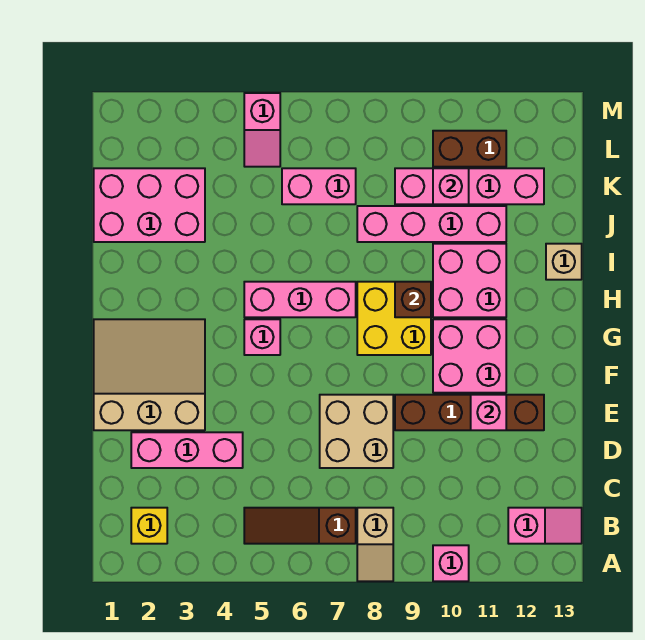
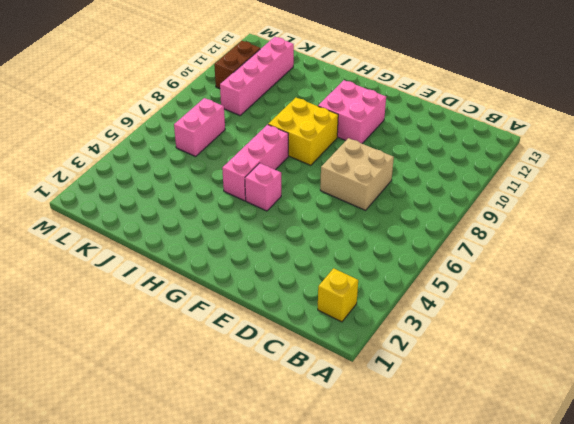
none -> tan slope A8:B8 level 1 top B
none -> pink brick A10 level 1
none -> brown slope B5:B7 level 1 top 7

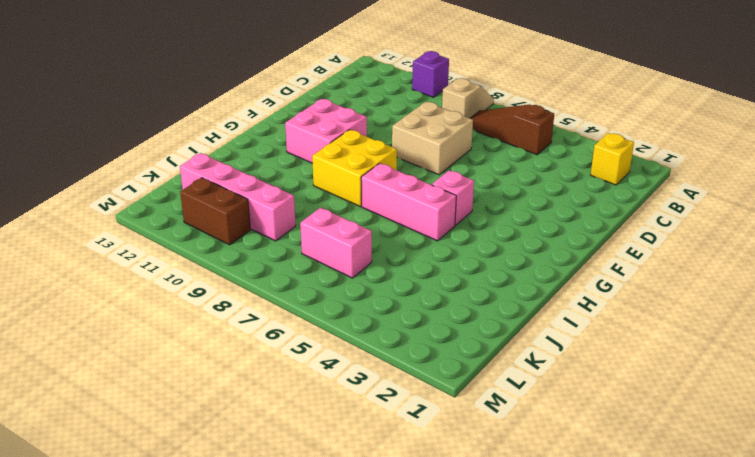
purple brick A10 level 1 -> pink brick A10 level 1
brown slope B5:B7 level 1 top 5 -> brown slope B5:B7 level 1 top 7
none -> pink slope B12:B13 level 1 top 12
none -> pink brick D2:D4 level 1
none -> tan slope E1:G3 level 1 top E

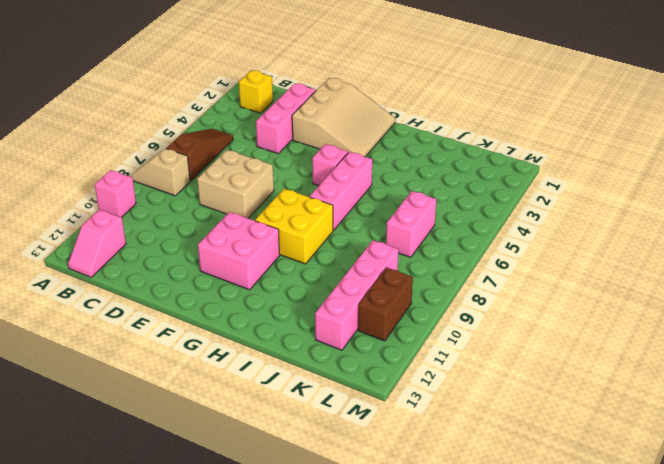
none -> brown brick E9:E12 level 1
none -> pink brick H10:I11 level 1
none -> tan brick I13 level 1

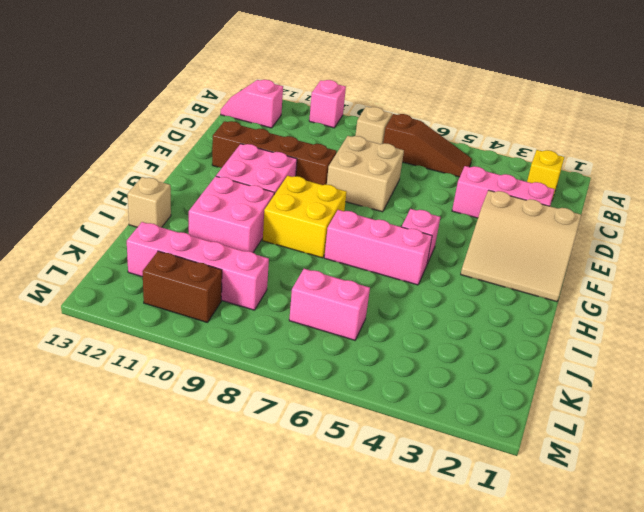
none -> pink brick J1:K3 level 1
none -> pink brick J8:J11 level 1
none -> pink slope L5:M5 level 1 top M

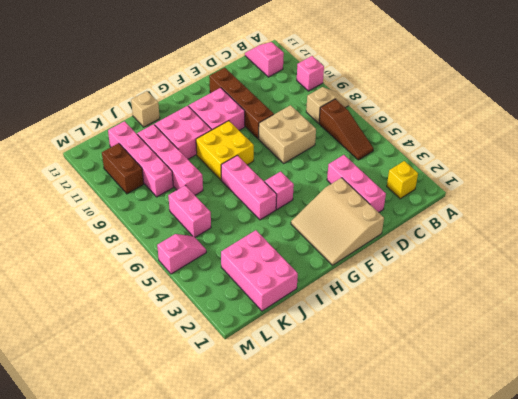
none -> pink brick E11 level 2
none -> brown brick H9 level 2
none -> pink brick K10 level 2

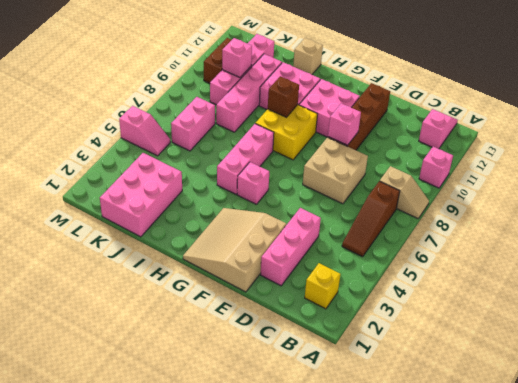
pink brick E9 level 2 -> pink brick E11 level 2

